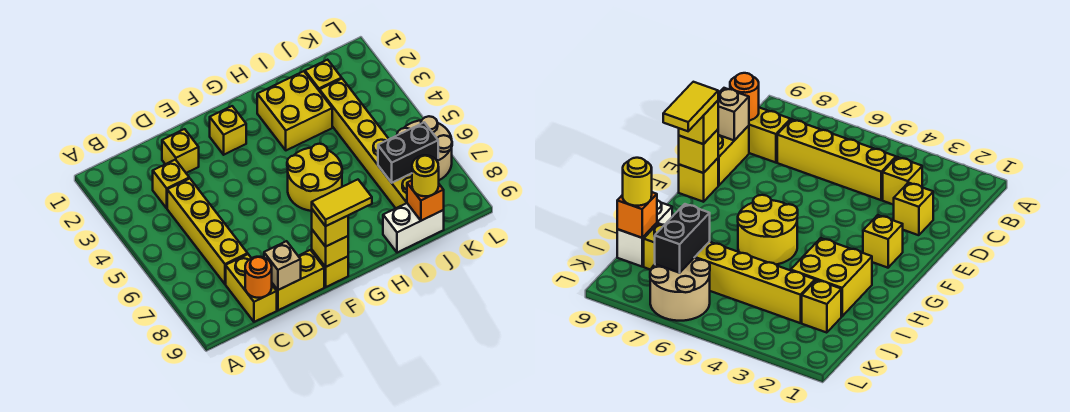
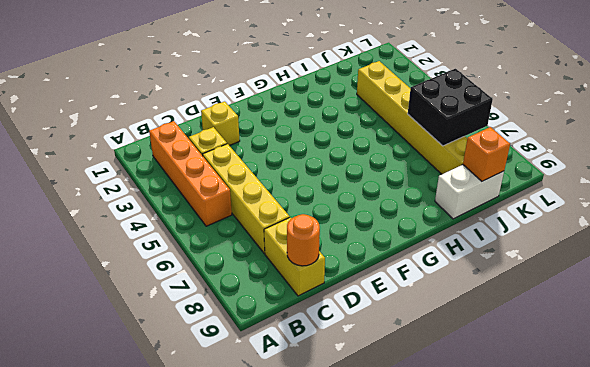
orange brick B2:B5 level 1 -> none
black brick J6:K7 level 2 -> black brick J7:K7 level 2
none -> yellow brick D9:E9 level 1
none -> yellow brick F2 level 1
none -> yellow brick F9 level 1

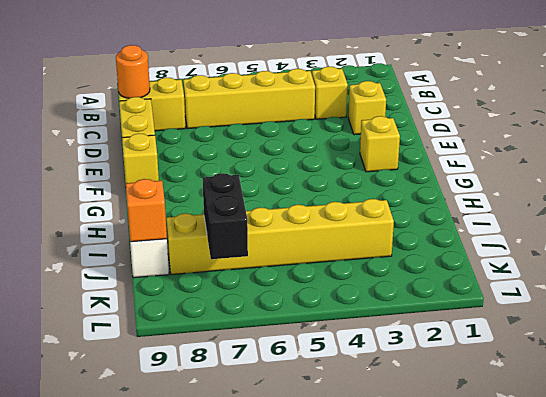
none -> yellow round brick G5:H6 level 1
none -> yellow brick H2:I3 level 1
none -> yellow brick J2 level 1

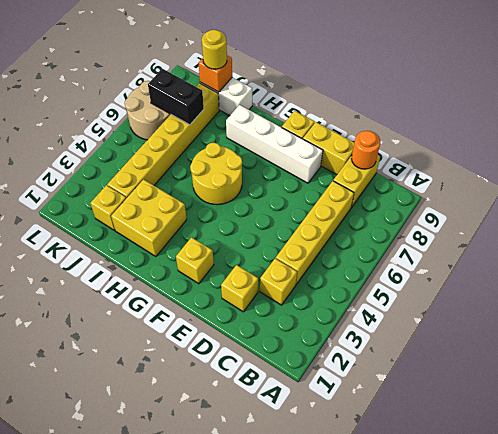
white brick E8:H8 level 1 -> none
none -> tan brick D9 level 2
none -> yellow brick F9 level 2
none -> yellow brick F9 level 3

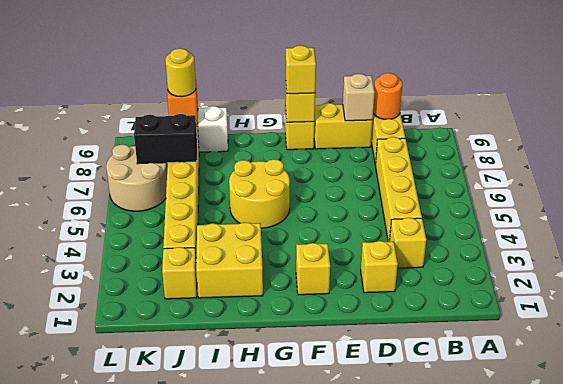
none -> yellow tile F9:G9 level 4

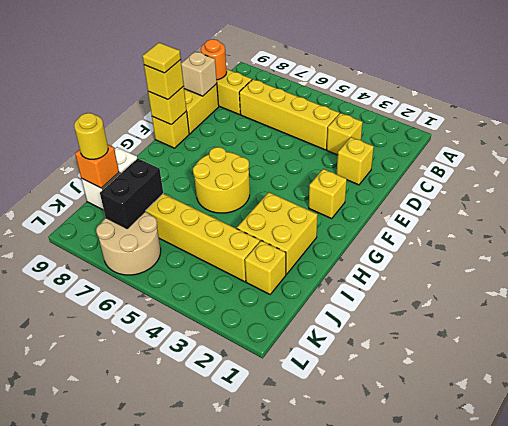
yellow tile F9 level 4 -> yellow tile F9:G9 level 4

